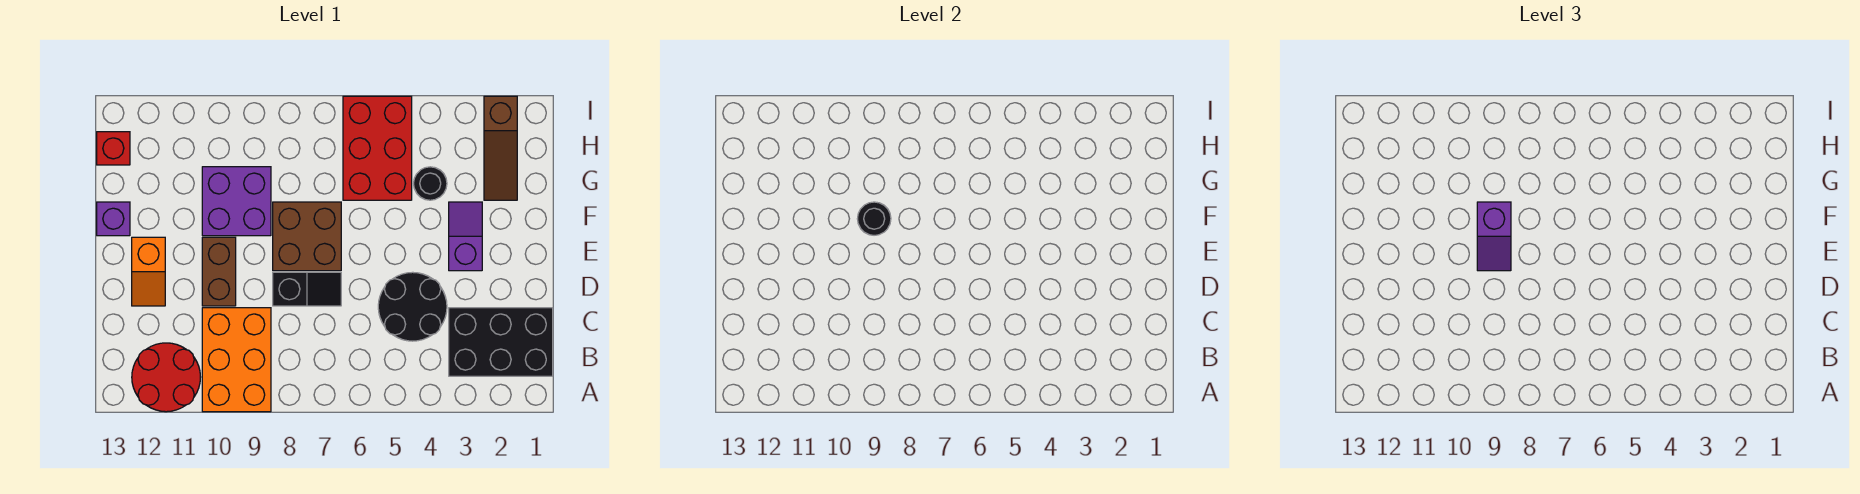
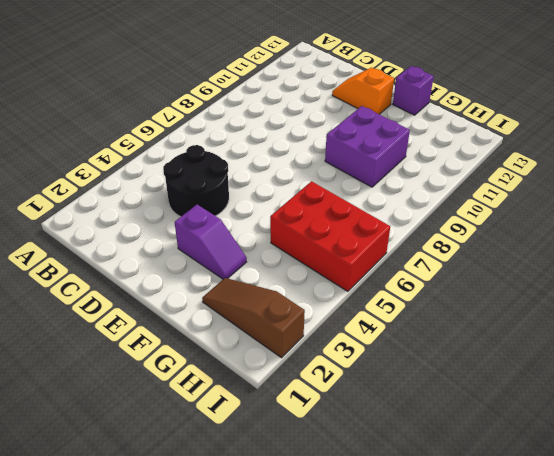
none -> orange brick A9:C10 level 1
none -> red round brick A11:B12 level 1
none -> black brick B1:C3 level 1

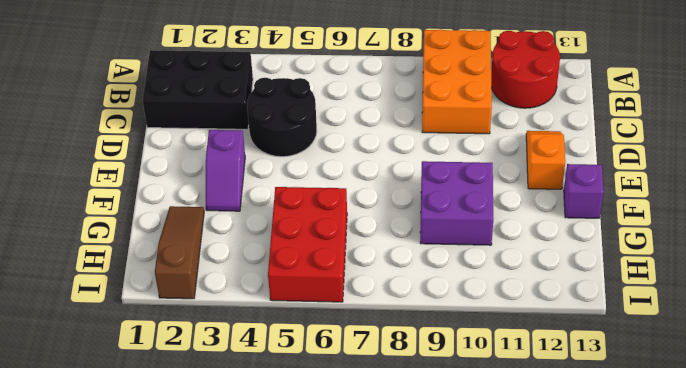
none -> black slope D7:D8 level 1 top 8
none -> brown brick D10:E10 level 1
none -> brown brick E7:F8 level 1

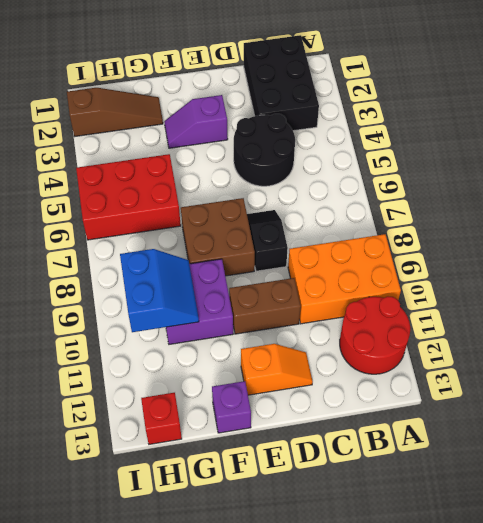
blue slope G9:H10 level 2 top H -> none
none -> black round brick G4 level 1
none -> black round brick F9 level 2
none -> purple slope E9:F9 level 3 top F

